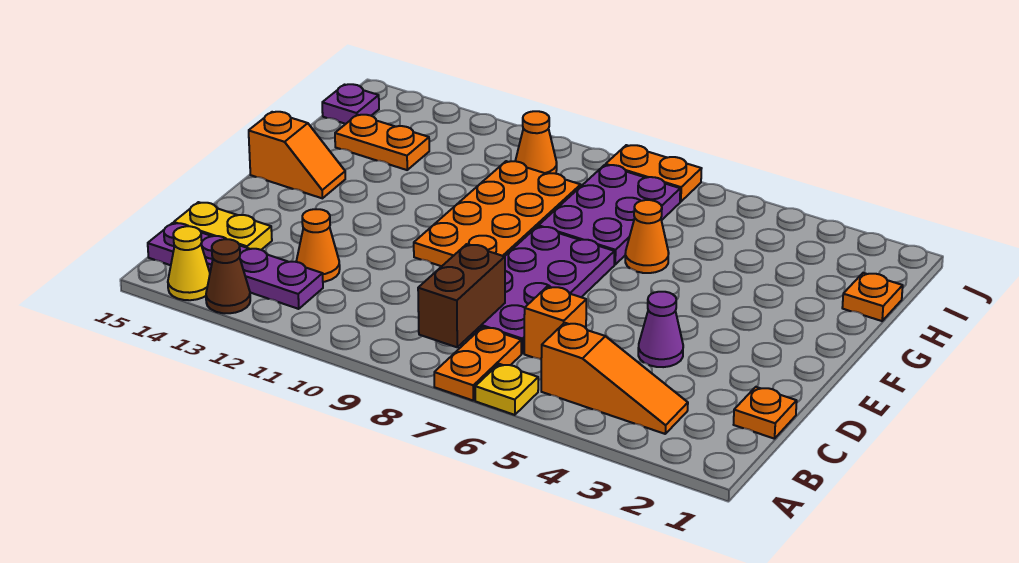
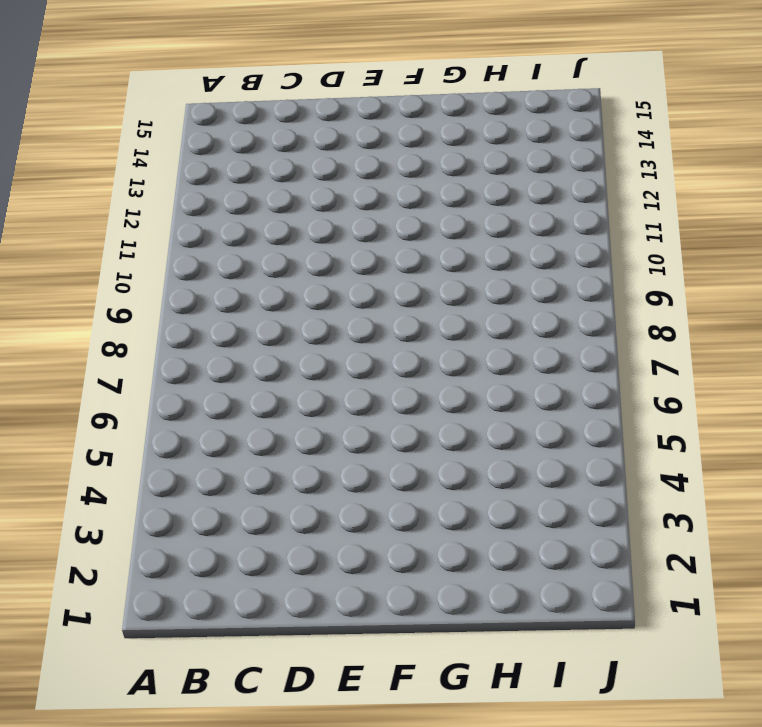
none -> yellow plate A6 level 1
none -> orange plate A7:B7 level 1
none -> brown cone A13 level 1

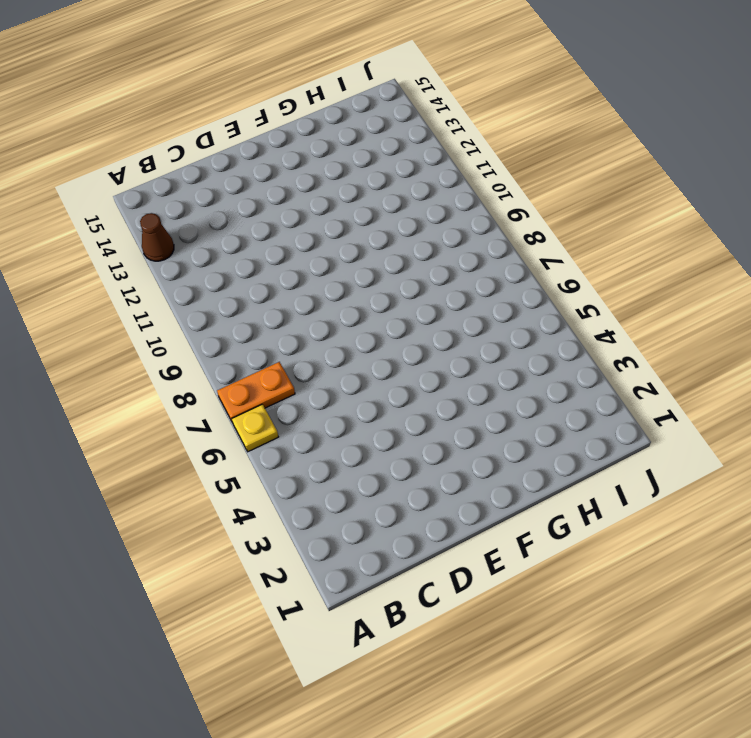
none -> yellow cone A14 level 1
none -> orange slope B3:B5 level 1 top 5
none -> purple plate B12:B15 level 1

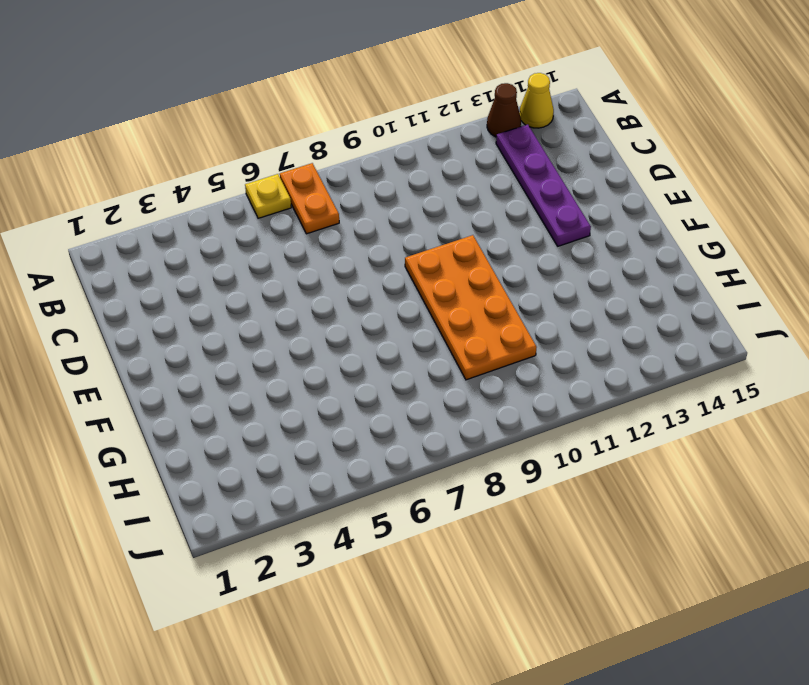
purple plate B13:E13 level 1 -> purple plate B12:B15 level 1
none -> orange slope B3:B5 level 1 top 5
none -> orange plate C1 level 1
none -> orange brick C6 level 1

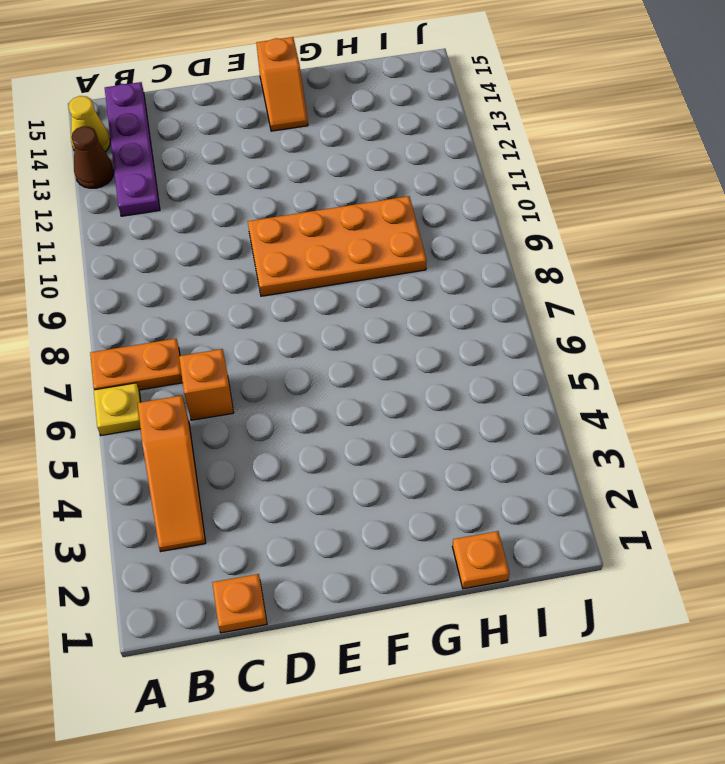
none -> purple plate C7:F8 level 1
none -> orange cone C12 level 1
none -> yellow plate C14:C15 level 1

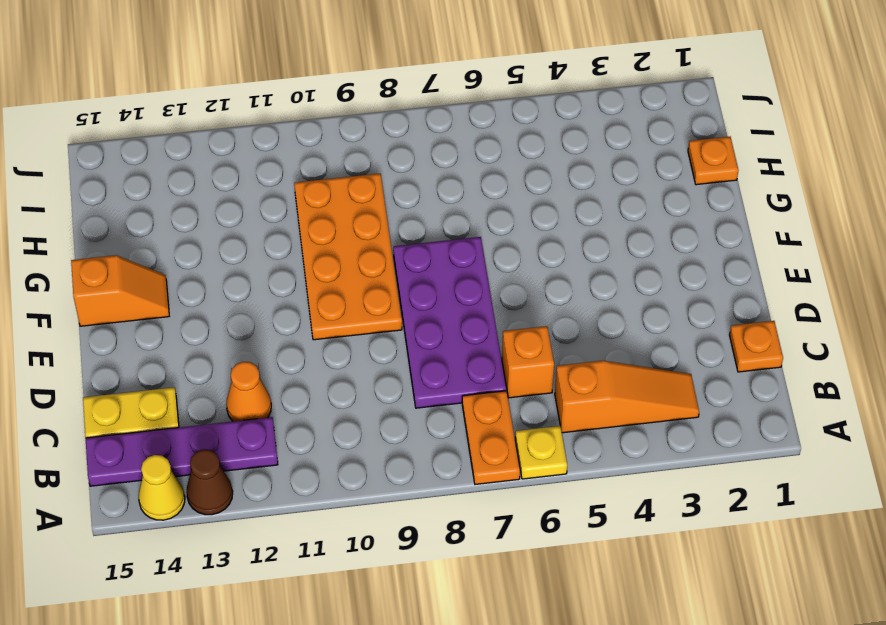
none -> purple cone D4 level 1
none -> orange cone G6 level 1
none -> purple plate G7:I8 level 1

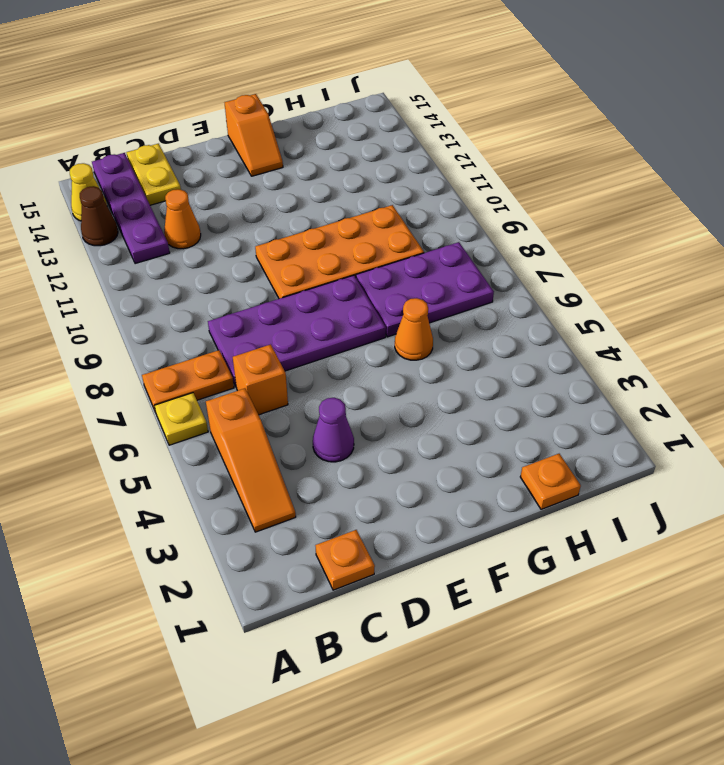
none -> orange plate H13:H14 level 1
none -> orange cone I10 level 1
none -> purple plate I15 level 1

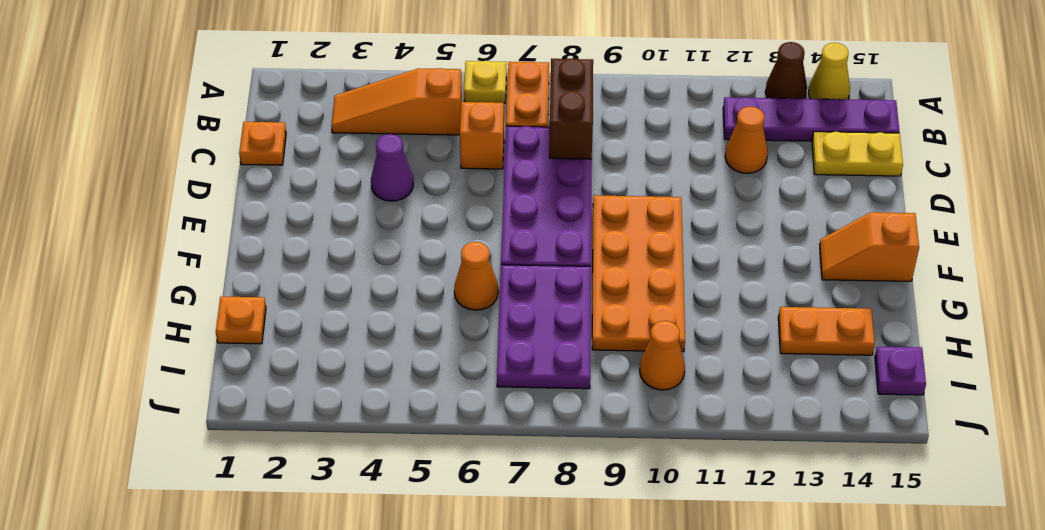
none -> orange plate J7:J8 level 1

